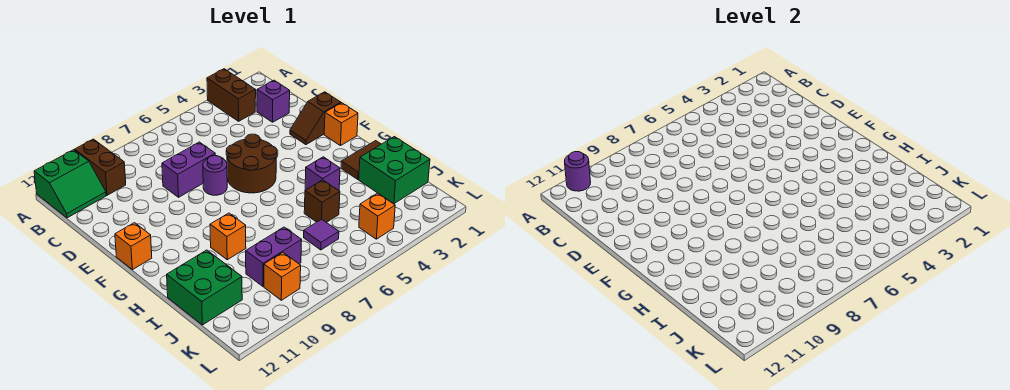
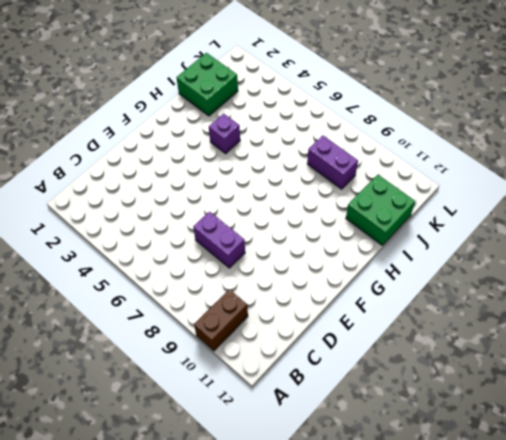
none -> brown brick A3:B3 level 1
none -> green slope A11:B12 level 1 top A
none -> purple brick C2 level 1

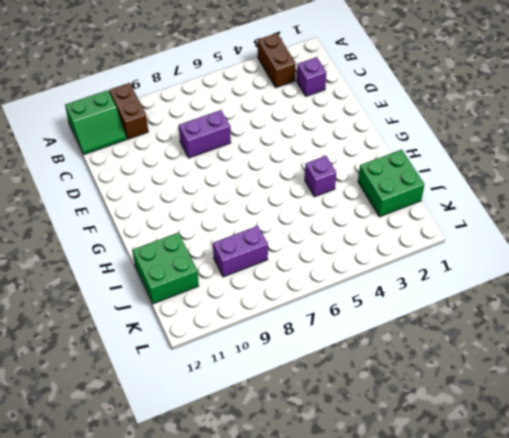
none -> brown slope E1:E2 level 1 top 1
none -> brown round brick E5:F6 level 1
none -> purple round brick E7 level 1

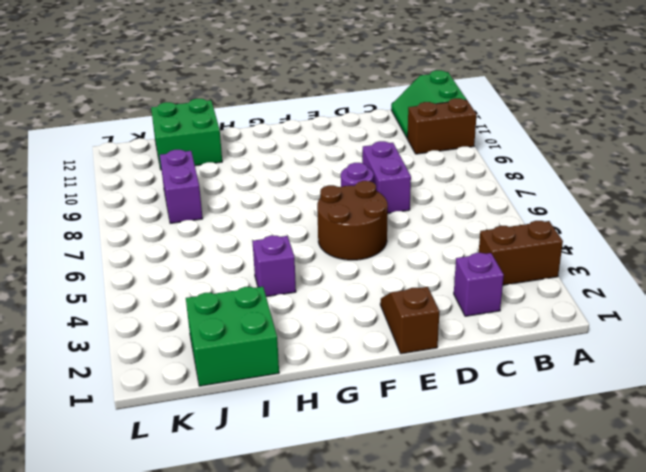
none -> orange brick F1 level 1
none -> orange brick F12 level 1
none -> brown tile H1:H2 level 1

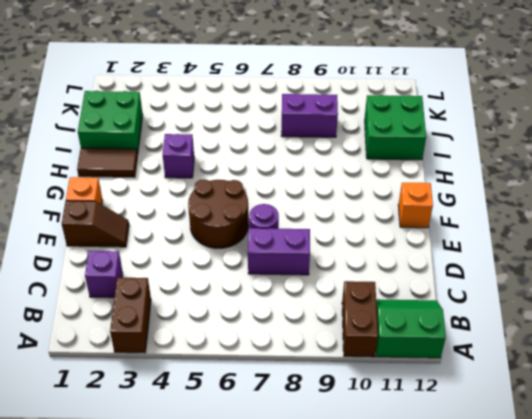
none -> orange brick H9 level 1
none -> brown brick I5 level 1
none -> purple tile J6 level 1

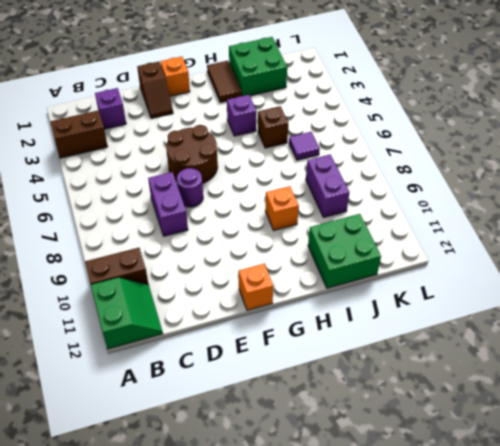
none -> orange brick K4 level 1
none -> orange brick K9 level 1
none -> purple round brick A11 level 2

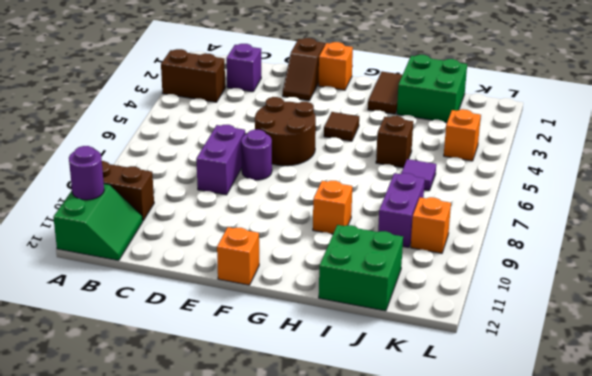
brown tile G4 level 1 -> none
none -> purple brick H4 level 1

